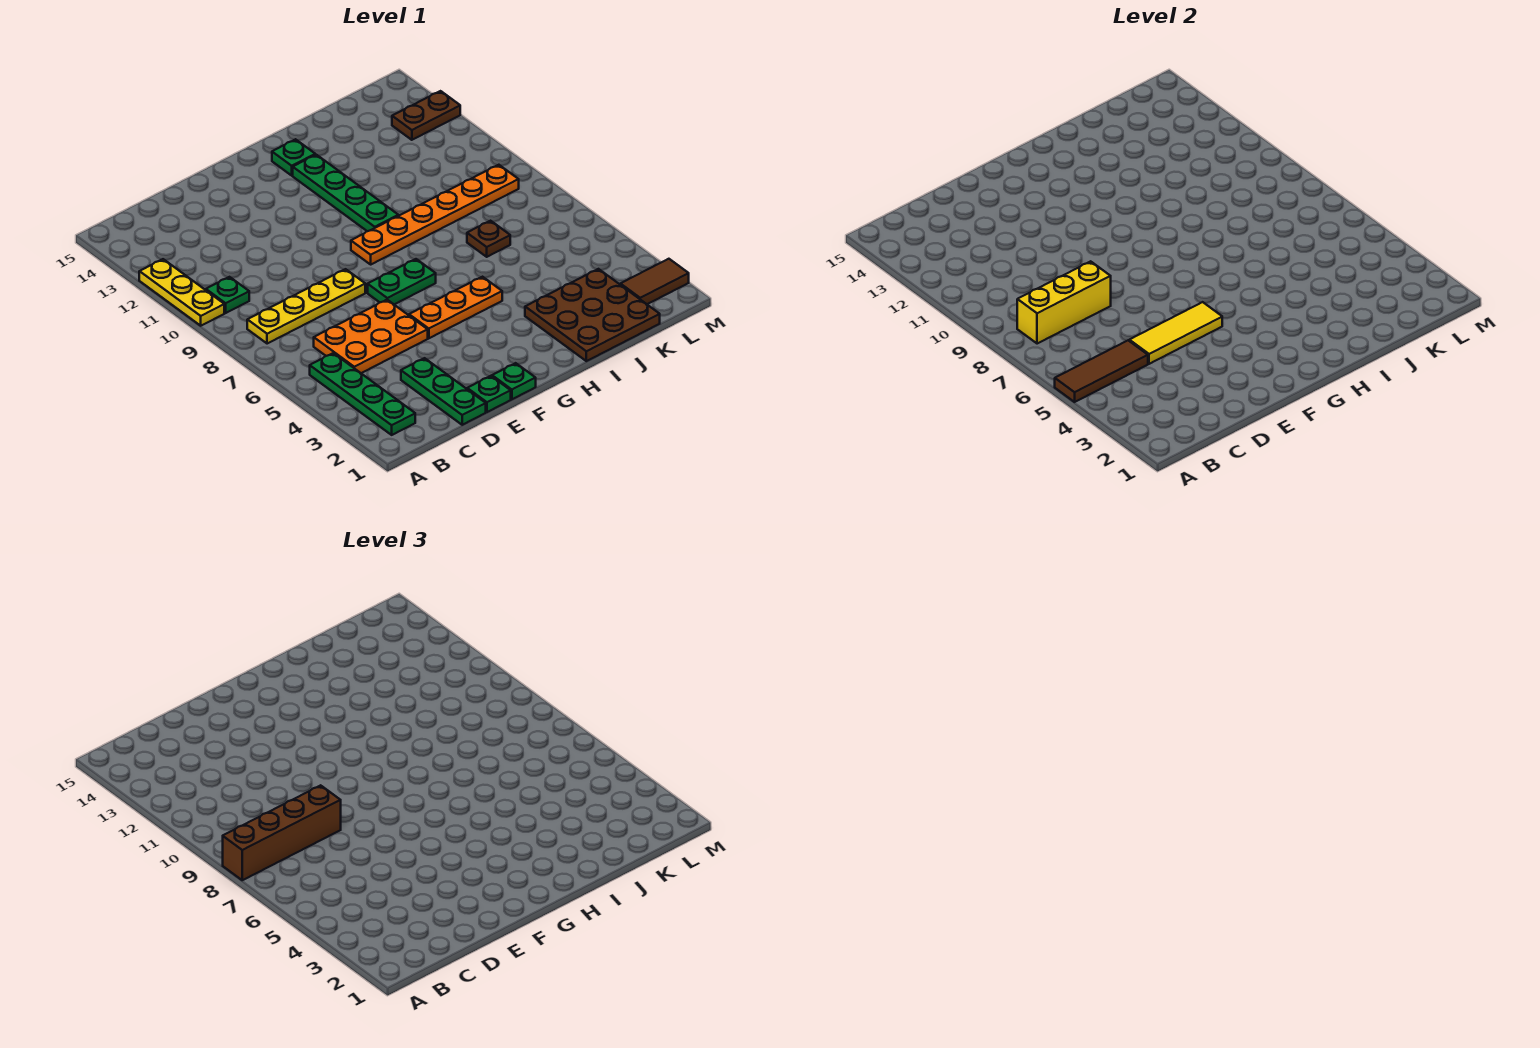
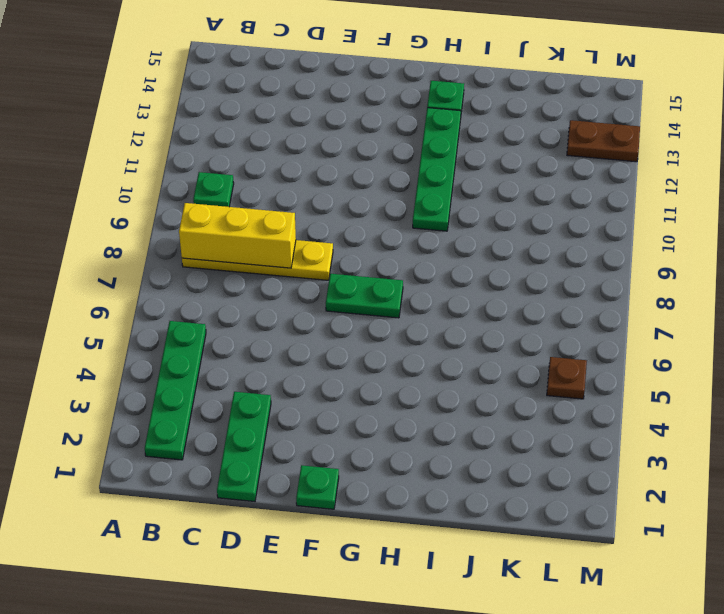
brown plate L5 level 1 -> brown plate J7 level 1
none -> yellow plate A10:A12 level 1
none -> orange plate C5:E6 level 1
none -> green plate E1 level 1

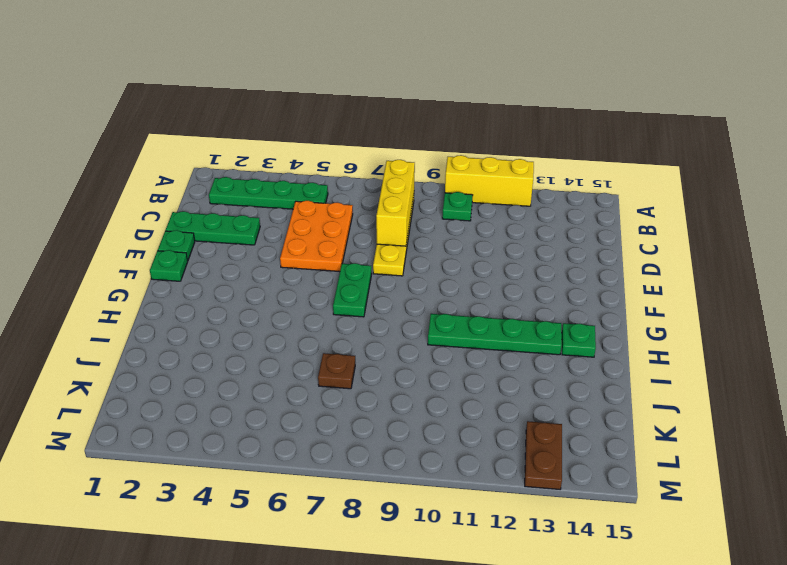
yellow brick A10:A12 level 1 -> yellow plate A10:A12 level 1
none -> orange plate F5:H5 level 1
none -> orange plate G9:L9 level 1
none -> brown plate I1:K3 level 1

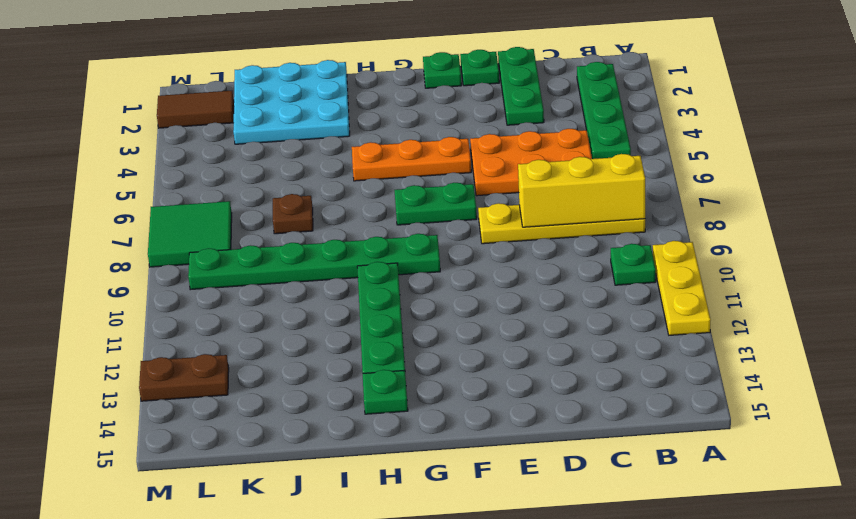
green plate G9:L9 level 1 -> orange plate G9:L9 level 1
cyan plate I1:K3 level 1 -> brown plate I1:K3 level 1
green tile L7:M8 level 1 -> none
none -> brown tile A5:C5 level 2
none -> yellow tile D5:F5 level 2
none -> brown brick A8:D8 level 3

